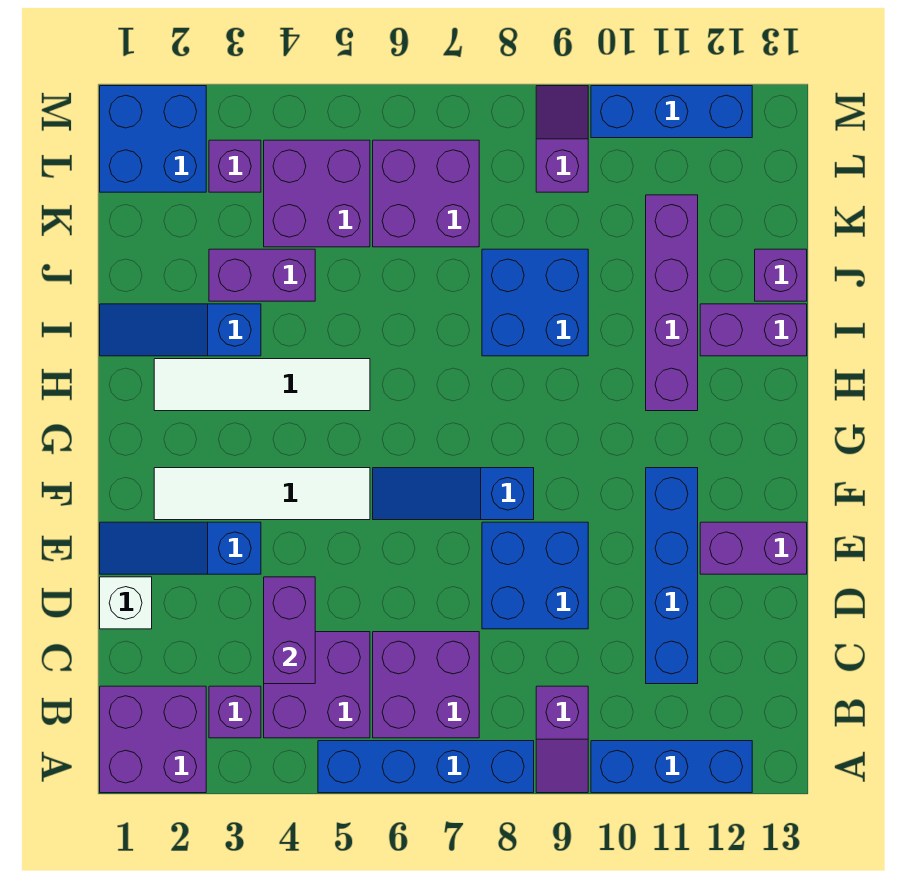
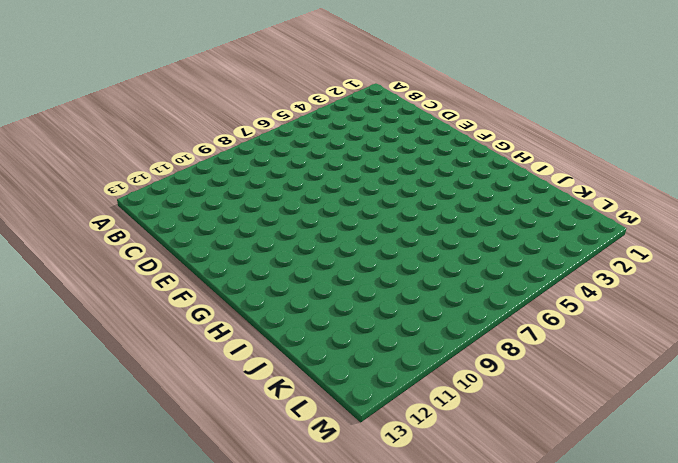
none -> purple brick A1:B2 level 1
none -> blue brick A5:A8 level 1
none -> purple slope A9:B9 level 1 top B

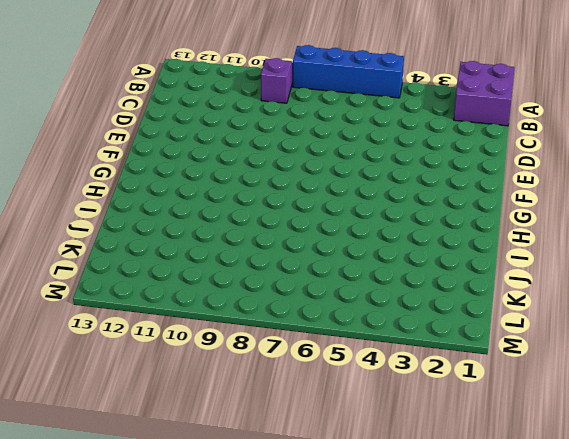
none -> blue brick A10:A12 level 1
none -> purple brick B3 level 1
none -> purple brick B4:C5 level 1

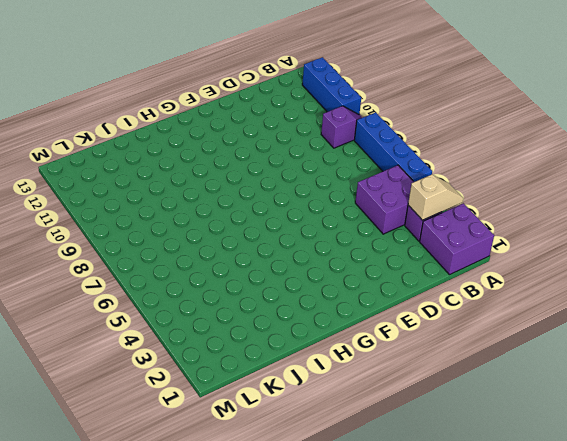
tan slope A3:B3 level 2 top B -> none
none -> purple brick B6:C7 level 1
none -> blue brick C11:F11 level 1
none -> white brick D1 level 1

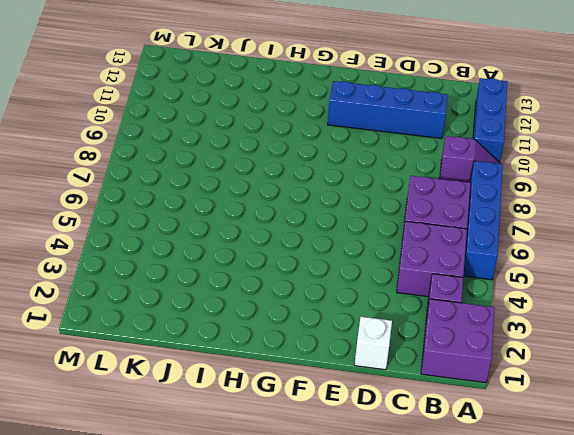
none -> blue brick D8:E9 level 1
none -> blue slope E1:E3 level 1 top 3
none -> purple brick E12:E13 level 1

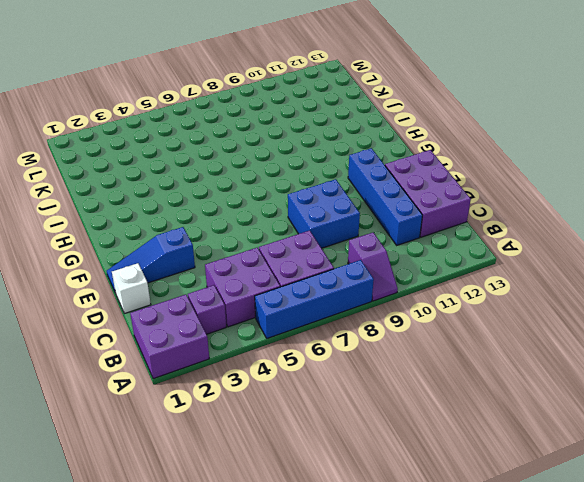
purple brick C12:E13 level 1 -> purple brick E12:E13 level 1
none -> blue brick A10:A12 level 1
none -> white tile F2:F5 level 1
none -> blue slope F6:F8 level 1 top 8

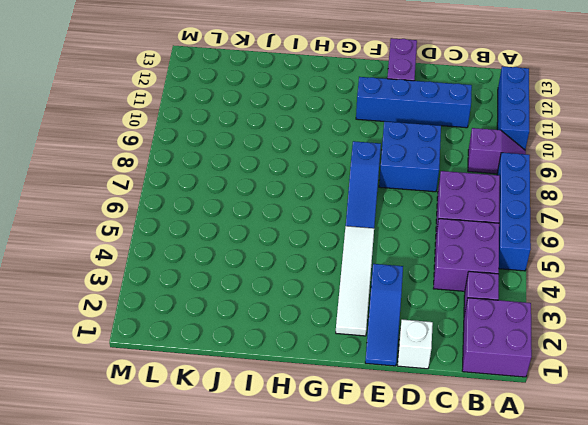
none -> white tile H2:H5 level 1
none -> purple brick H11:K11 level 1
none -> blue slope I1:I3 level 1 top 3

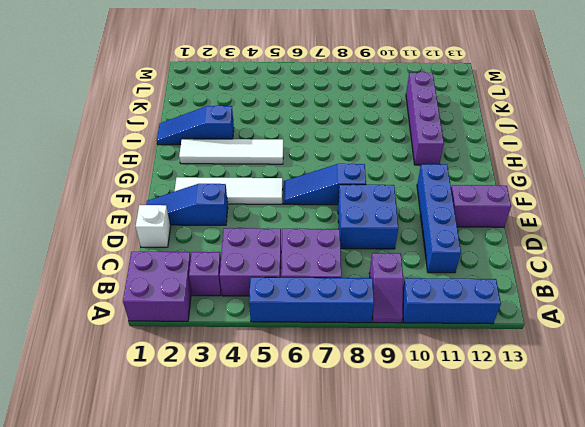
none -> blue brick I8:J9 level 1
none -> purple brick I12:I13 level 1
none -> purple brick J3:J4 level 1

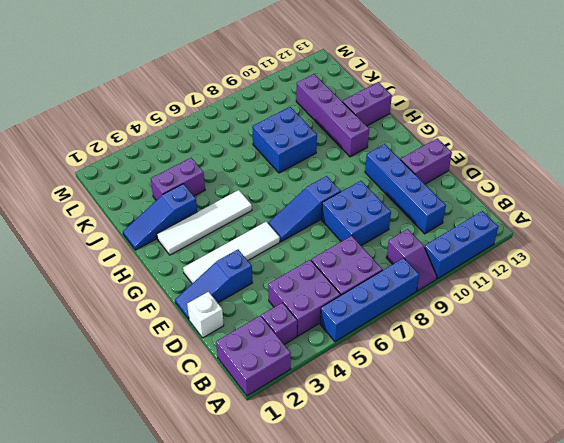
none -> purple brick J13 level 1
none -> purple brick K4:L5 level 1
none -> purple brick K6:L7 level 1

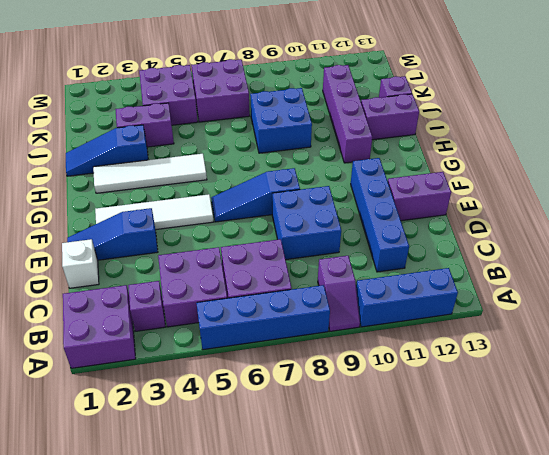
none -> blue brick L1:M2 level 1
none -> purple brick L3 level 1
none -> purple slope L9:M9 level 1 top L

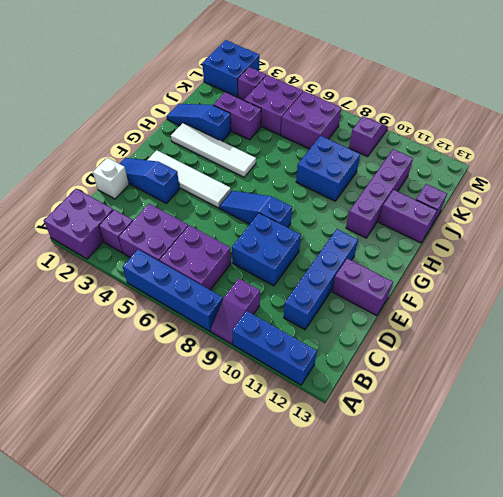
none -> blue brick M10:M12 level 1
none -> purple brick C4:D4 level 2

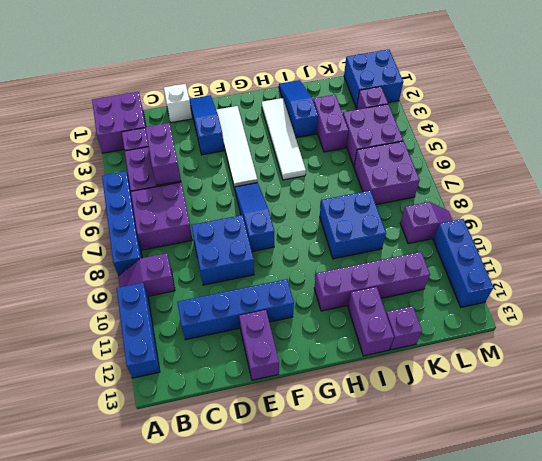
purple brick C4:C5 level 2 -> purple brick C4:D4 level 2

